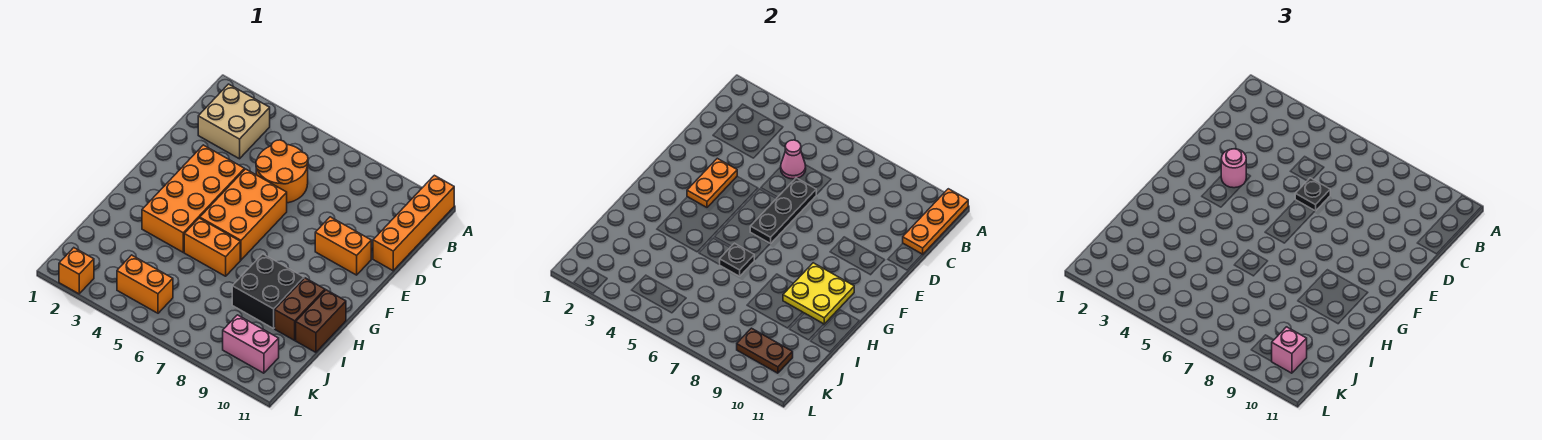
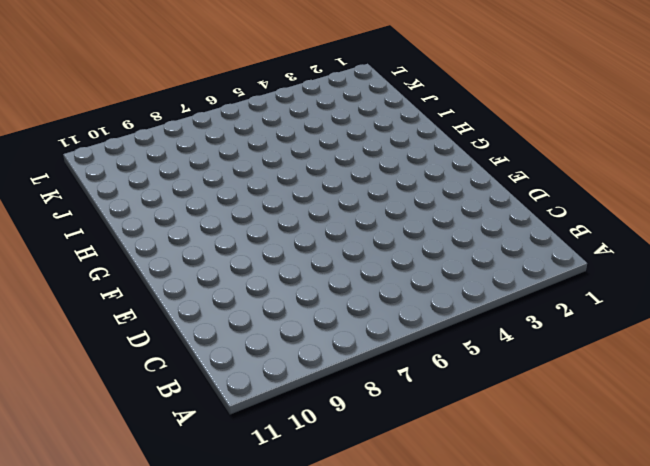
none -> orange brick A11:D11 level 1
none -> tan brick B2:C3 level 1
none -> orange round brick C5:D6 level 1

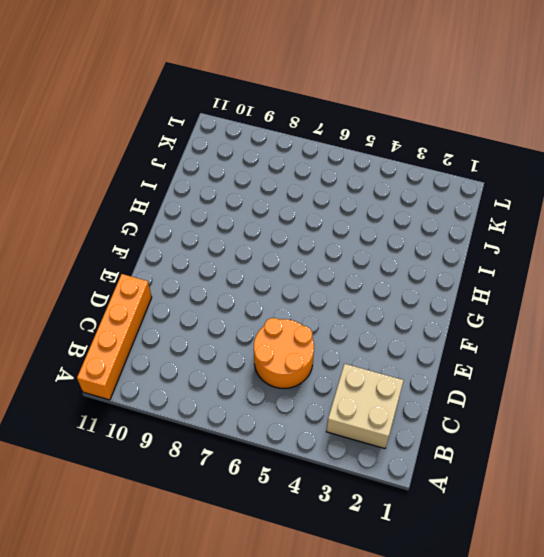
none -> orange brick E3:H4 level 1
none -> orange brick E5:G6 level 1
none -> orange brick E9:E10 level 1

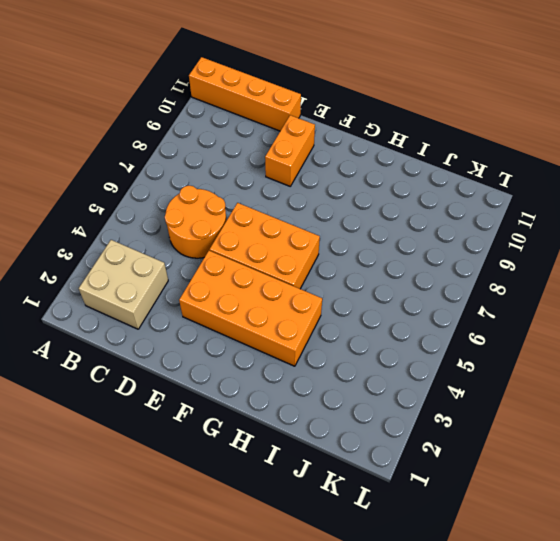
none -> orange brick H5:H6 level 1
none -> black brick H8:I9 level 1
none -> brown brick H10:I10 level 1

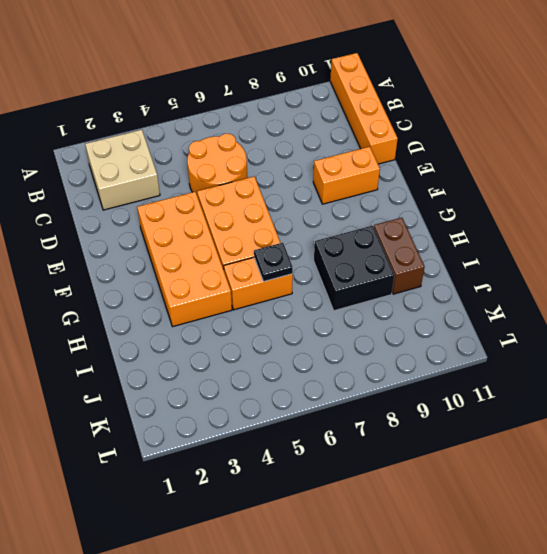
none -> brown brick H11:I11 level 1
none -> orange brick K4:K5 level 1
none -> pink brick K9:K10 level 1

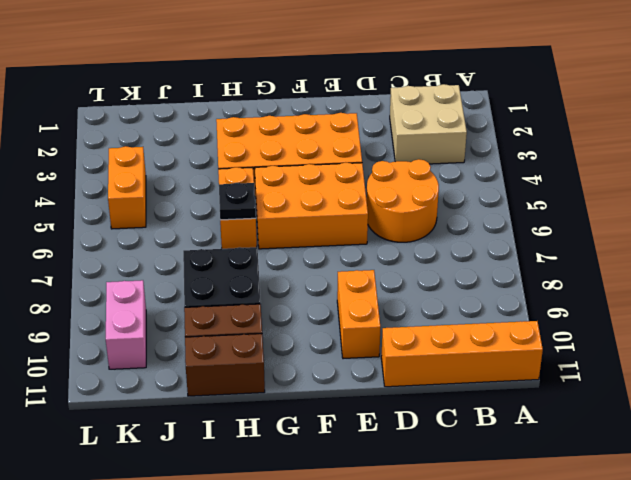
none -> orange brick L2 level 1
none -> orange plate A11:C11 level 2
none -> pink cone C5 level 2

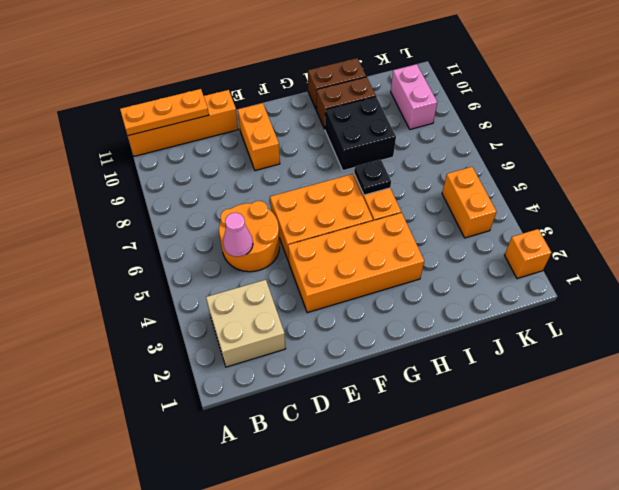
none -> black plate D6:F6 level 2
none -> orange plate E3:F3 level 2
none -> yellow plate G9:H10 level 2

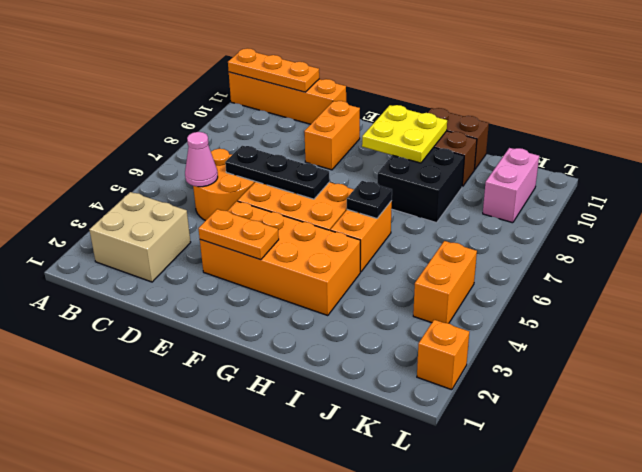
none -> brown plate K9:K10 level 2
none -> black plate D6 level 3
none -> pink round brick E3 level 3

